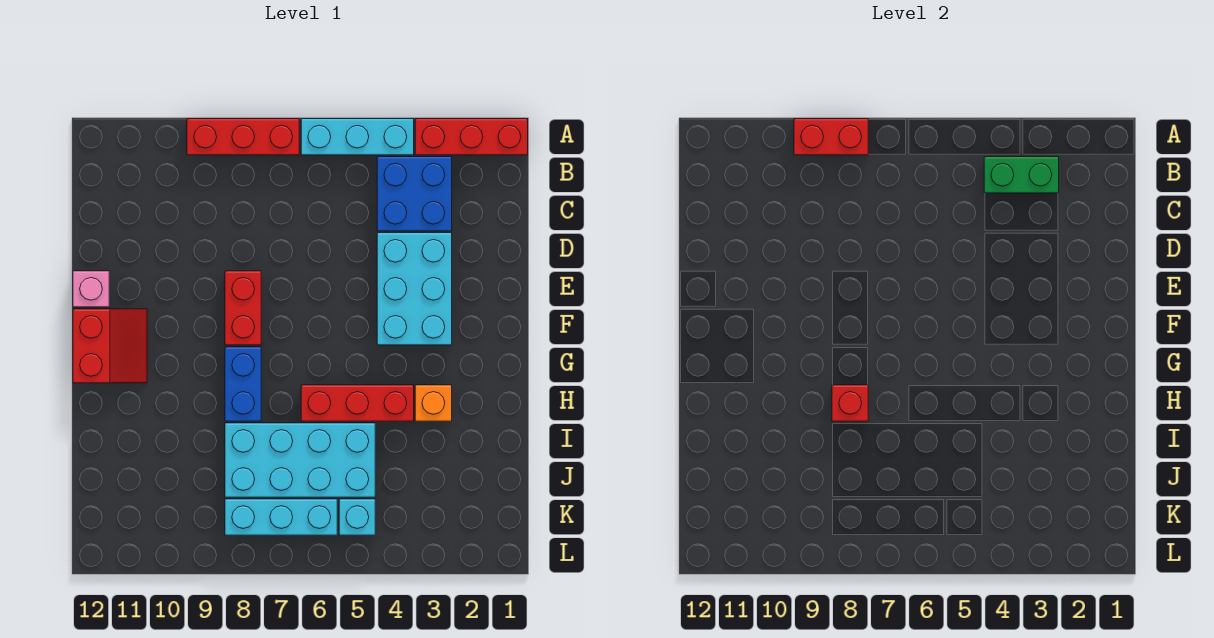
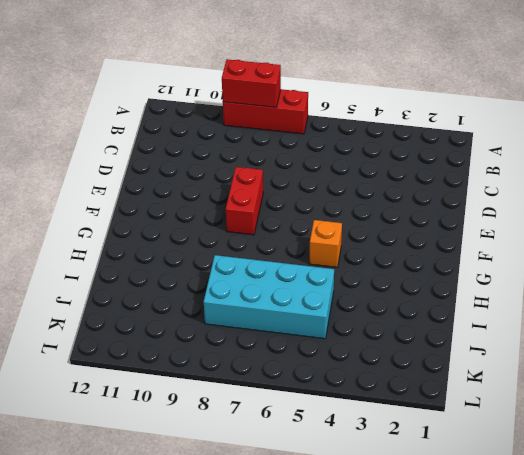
orange brick G5 level 1 -> orange brick H3 level 1
none -> red brick A1:A3 level 1
none -> cyan brick A4:A6 level 1
none -> blue brick B3:C4 level 1

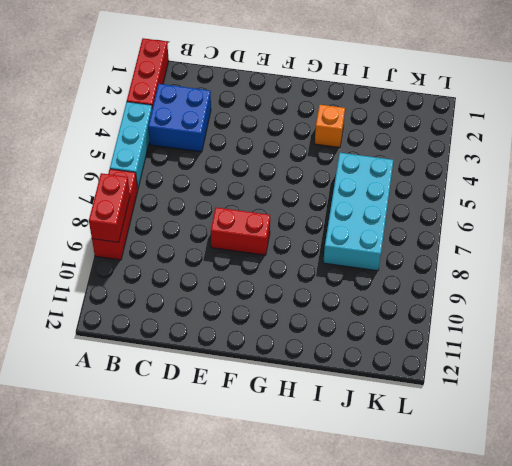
none -> cyan brick D3:F4 level 1
none -> pink brick E12 level 1
none -> red slope F11:G12 level 1 top 12

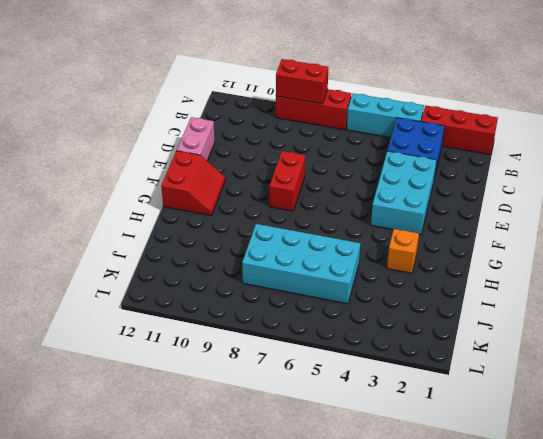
pink brick D12:E12 level 1 -> pink brick E12 level 1
none -> blue brick G8:H8 level 1
none -> red brick H4:H6 level 1
none -> cyan brick K5 level 1

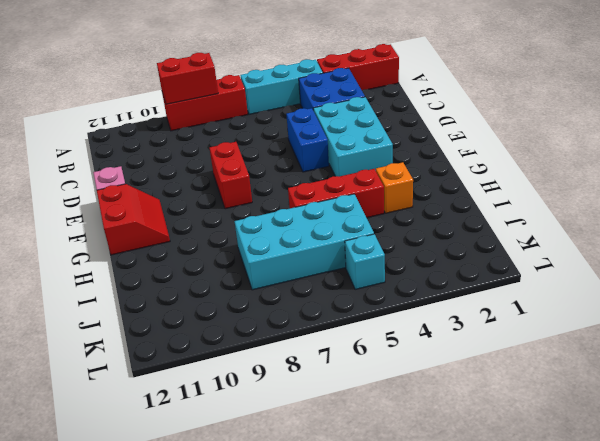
blue brick D5:E5 level 1 -> blue brick G8:H8 level 1
none -> cyan brick K6:K8 level 1
none -> green brick B3:B4 level 2
none -> red brick H8 level 2

